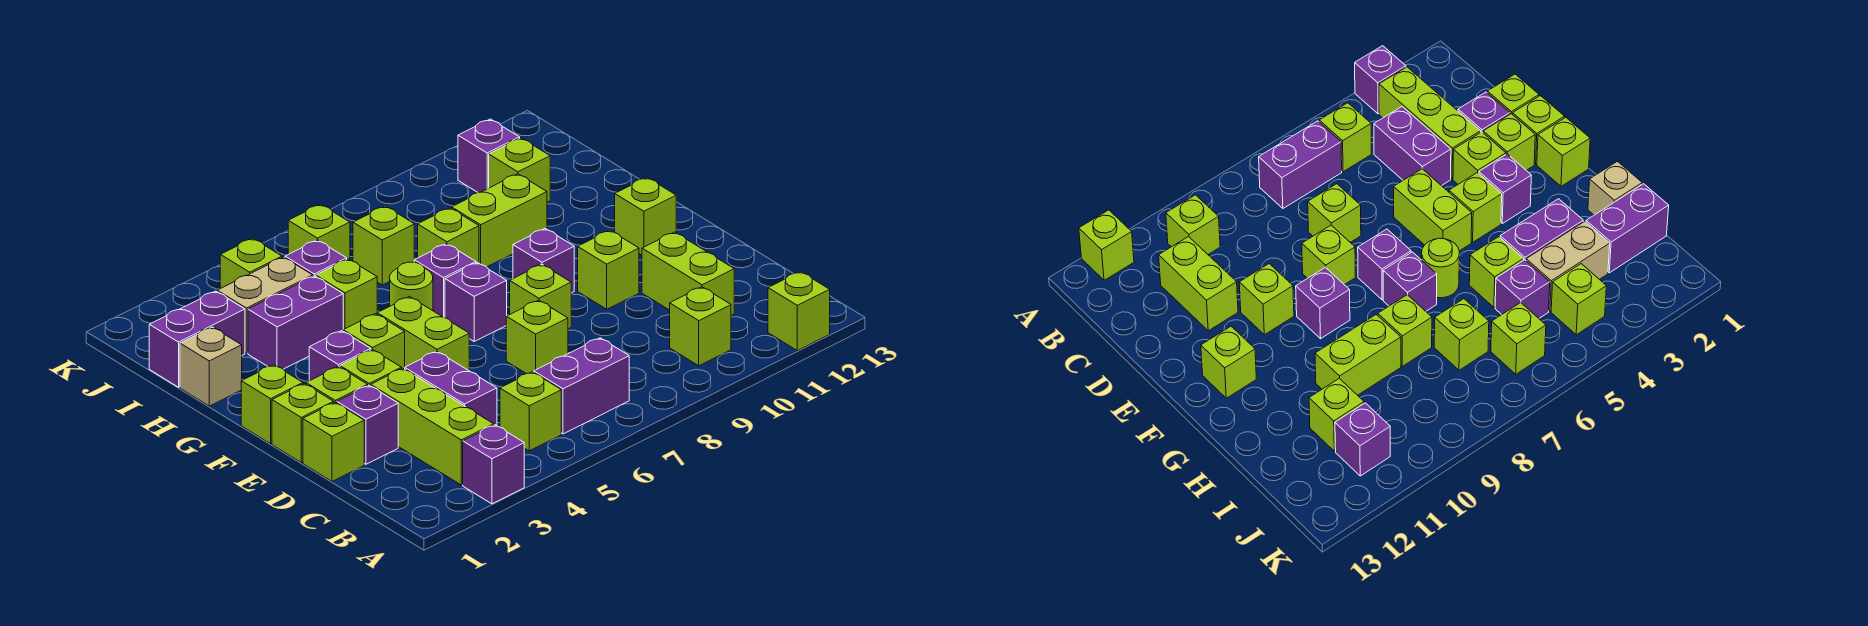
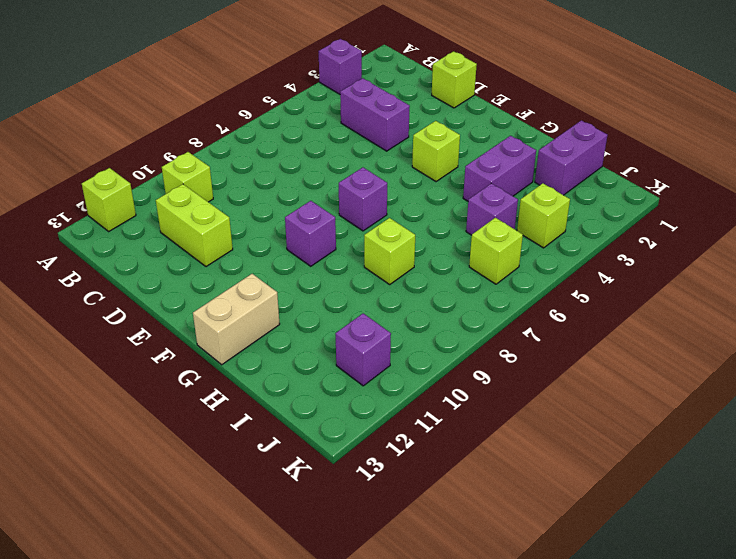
tan brick G12:G13 level 1 -> tan brick I3:I4 level 1
none -> lime brick B3:D3 level 1
none -> lime brick B5 level 1
none -> purple brick B6:B7 level 1
none -> purple brick D2 level 1

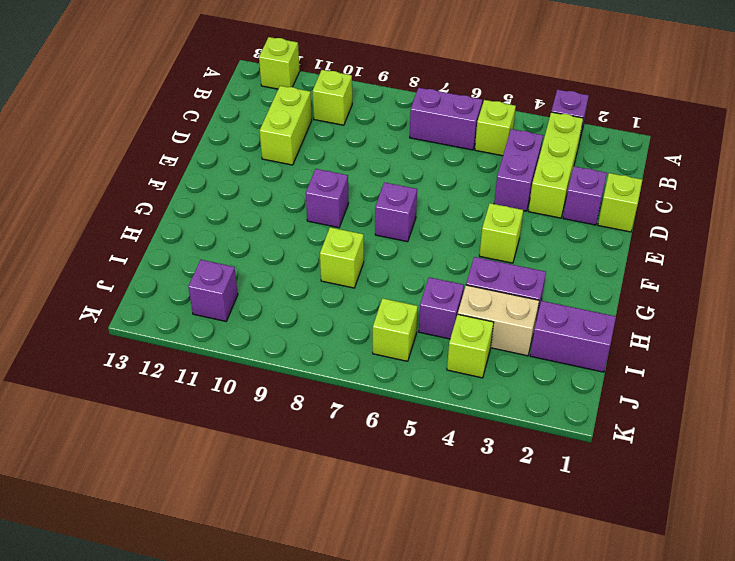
none -> lime brick D7 level 1
none -> lime brick E1 level 1
none -> lime brick E2 level 1
none -> lime brick E3 level 1

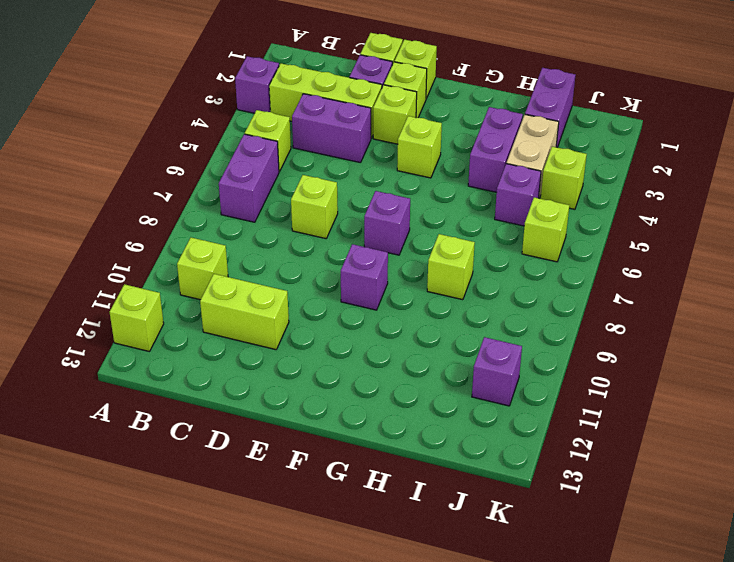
none -> lime brick E5:F5 level 1
none -> lime brick E8 level 1
none -> lime brick E10 level 1
none -> lime brick F1 level 1

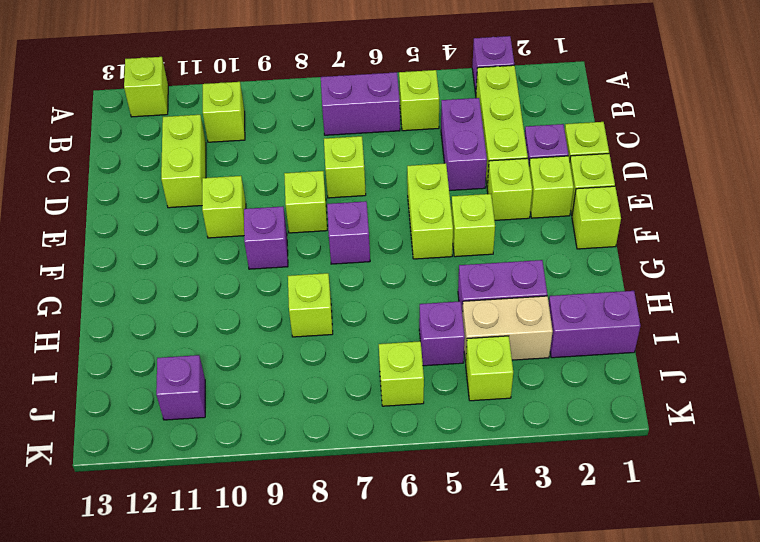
none -> purple brick F3 level 1
none -> lime brick F12 level 1
none -> lime round brick G6 level 1
none -> purple brick G7 level 1

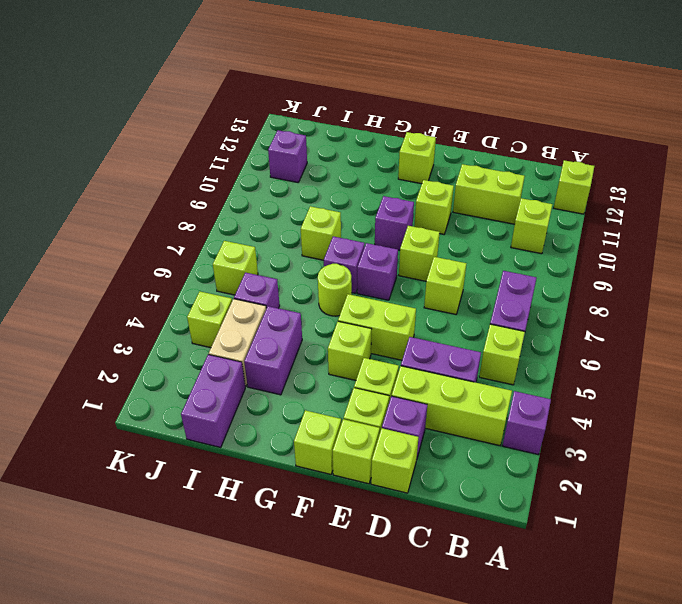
none -> purple brick F3 level 1
none -> tan brick H1 level 1
none -> lime brick H5 level 1
none -> lime brick H9:H10 level 1

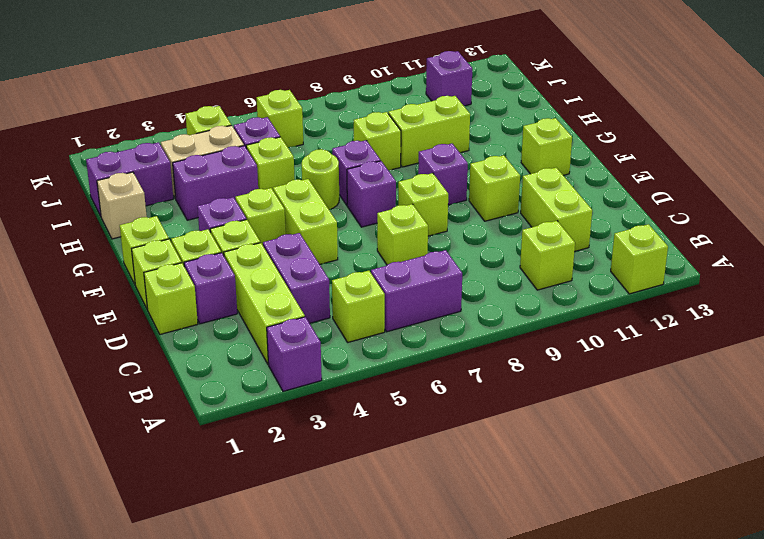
none -> lime brick I7 level 1
none -> lime brick I11 level 1

